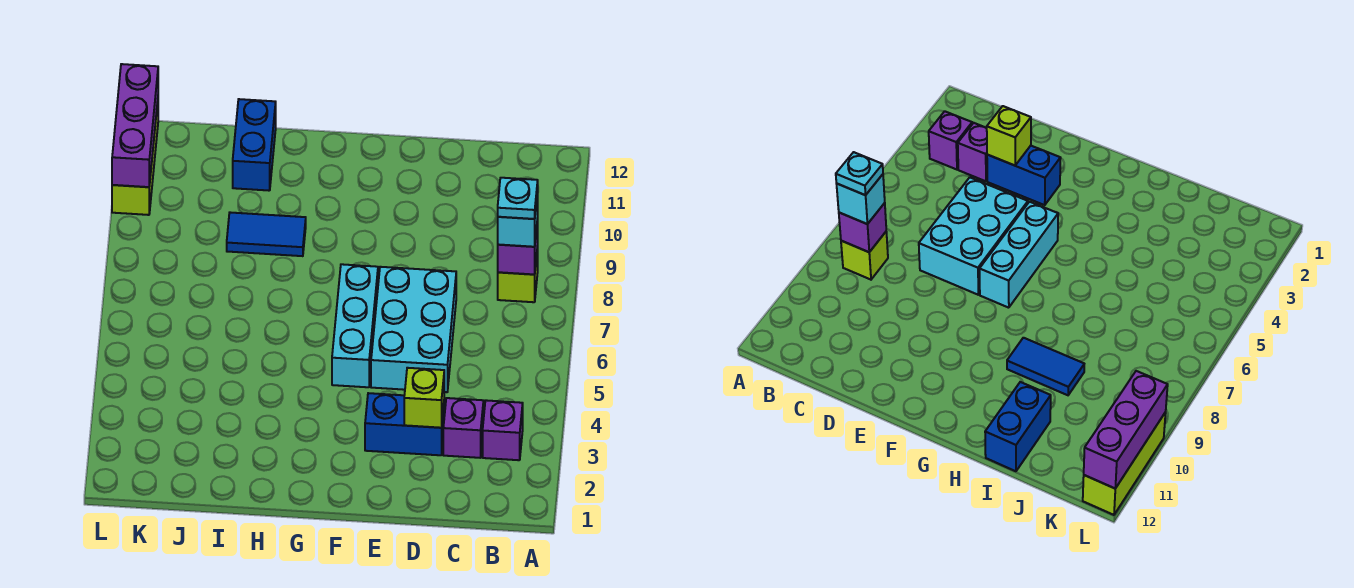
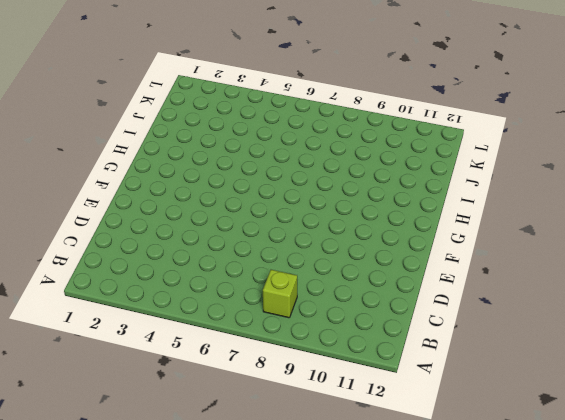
none -> purple brick B3 level 1
none -> purple brick C3 level 1
none -> blue brick D3:E3 level 1

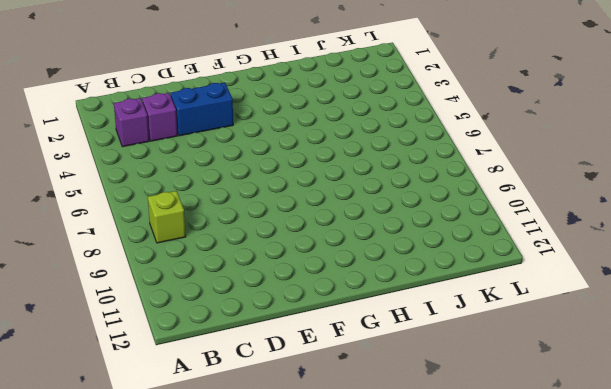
none -> cyan brick D5:E7 level 1
none -> cyan brick F5:F7 level 1
none -> blue tile H9:I9 level 1

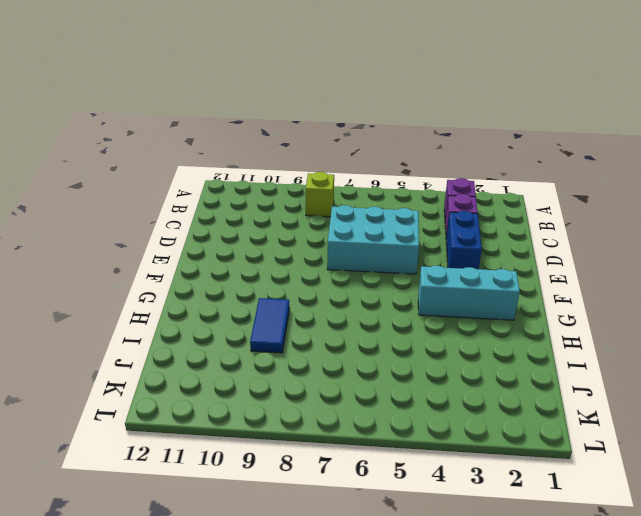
cyan brick G2:G4 level 1 -> cyan brick F5:F7 level 1
none -> blue brick I11:I12 level 1
none -> lime brick L10:L12 level 1
none -> purple brick B8 level 2

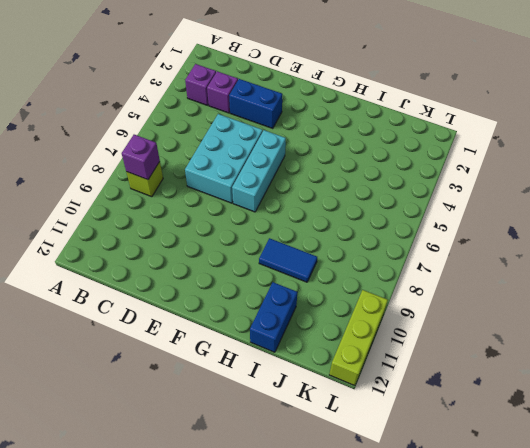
none -> lime brick D3 level 2
none -> purple brick L10:L12 level 2
none -> cyan brick B8 level 3

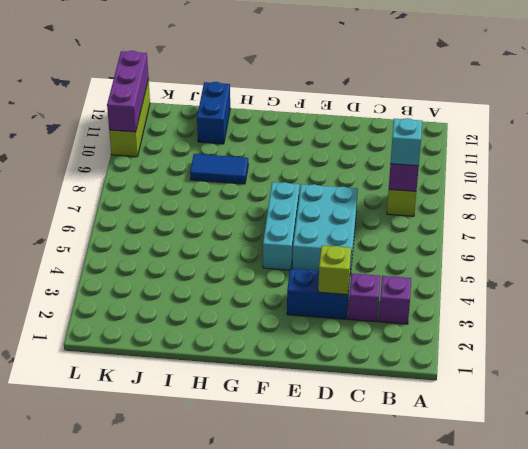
none -> cyan plate B8 level 4

